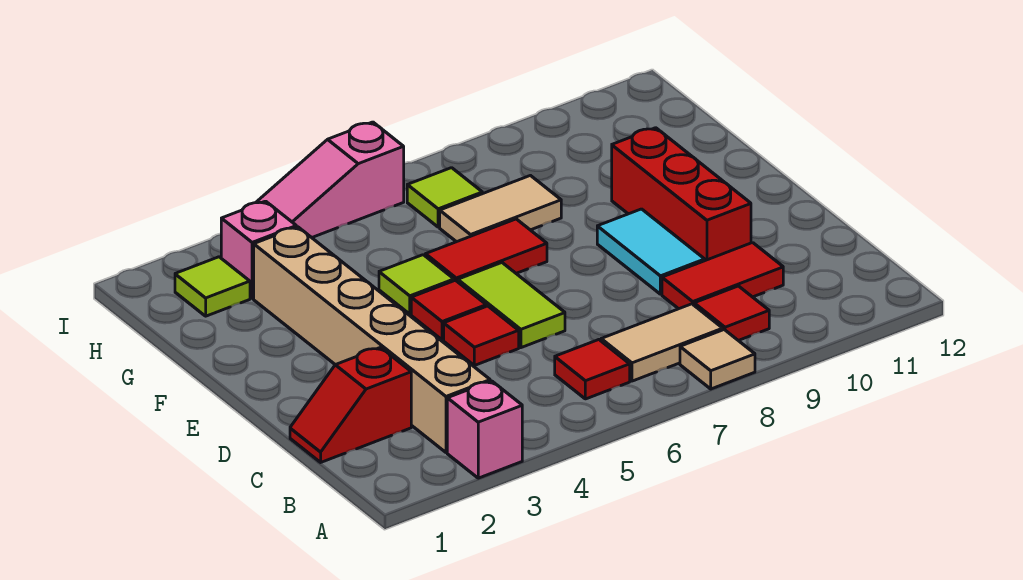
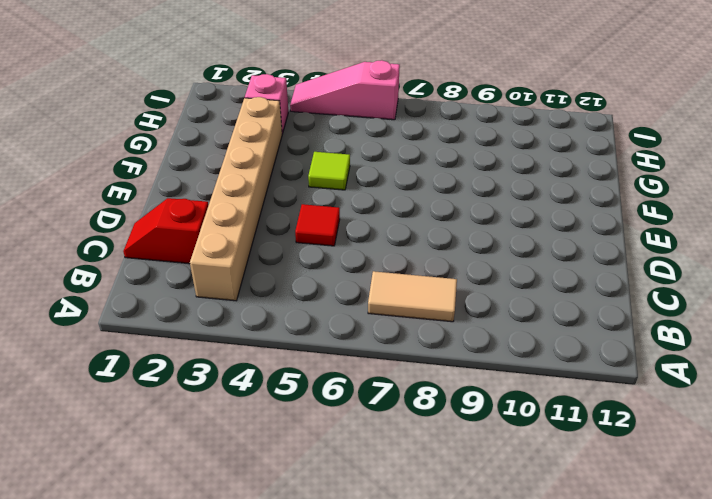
none -> pink brick A3 level 1
none -> tan tile A8 level 1
none -> red tile B6 level 1

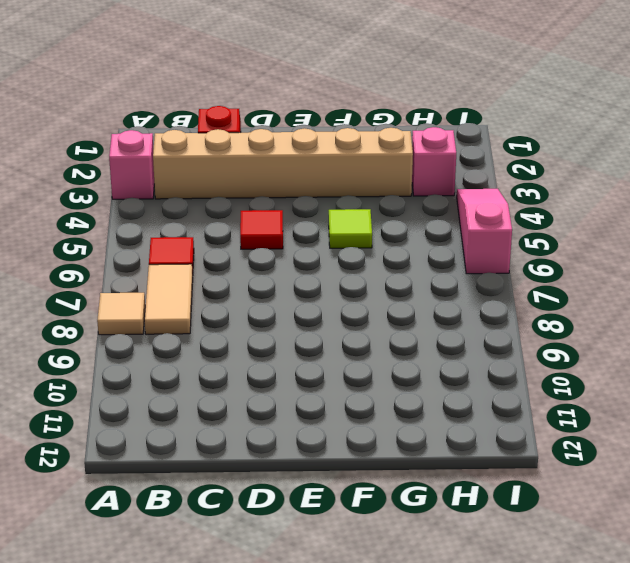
none -> red tile B9 level 1
none -> red tile C9:C10 level 1
none -> lime tile D6:E6 level 1

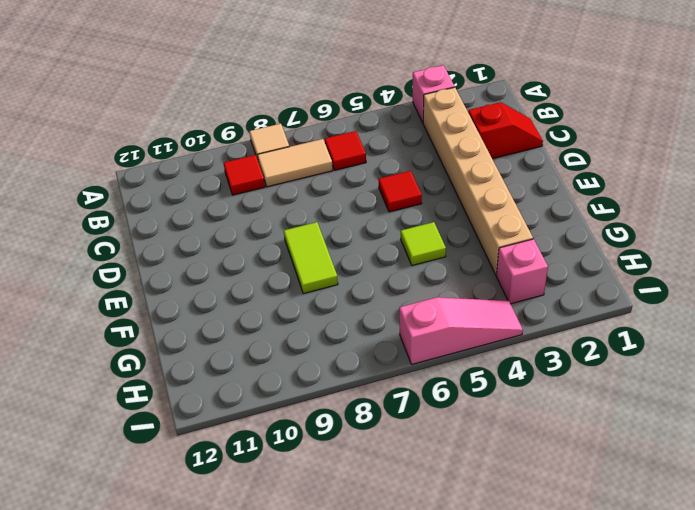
lime tile E8:F8 level 1 -> lime tile D6:E6 level 1
none -> red tile C9:C10 level 1
none -> cyan tile D9:E9 level 1
none -> red brick D10:F10 level 1

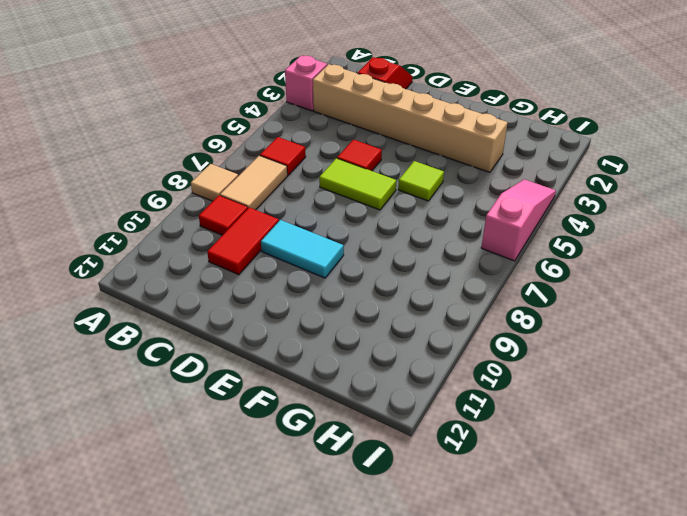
none -> red brick D10:F10 level 1
none -> red tile E5 level 1
none -> red tile F6:F7 level 1

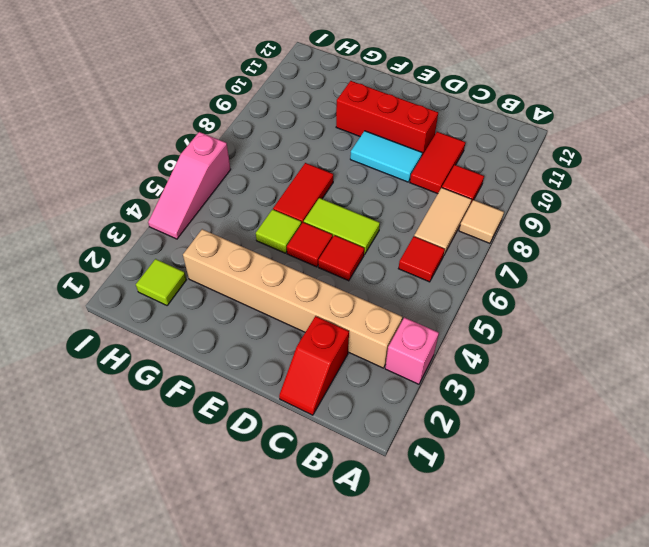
none -> tan tile G7:G8 level 1
none -> pink brick H3 level 1
none -> lime tile H7 level 1

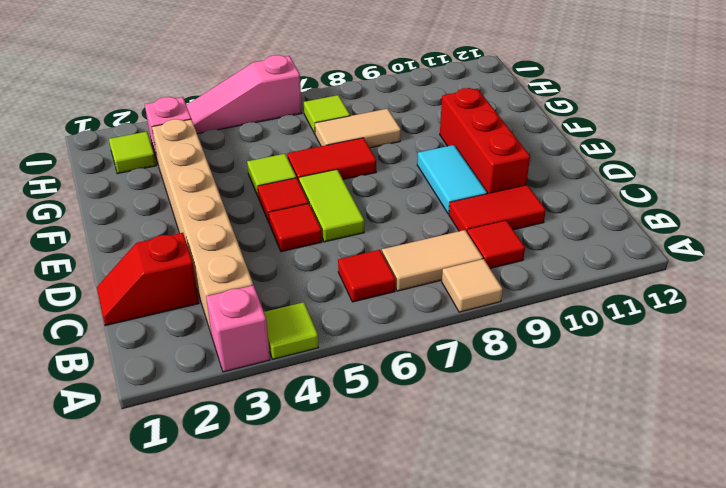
lime tile A4 level 1 -> none

